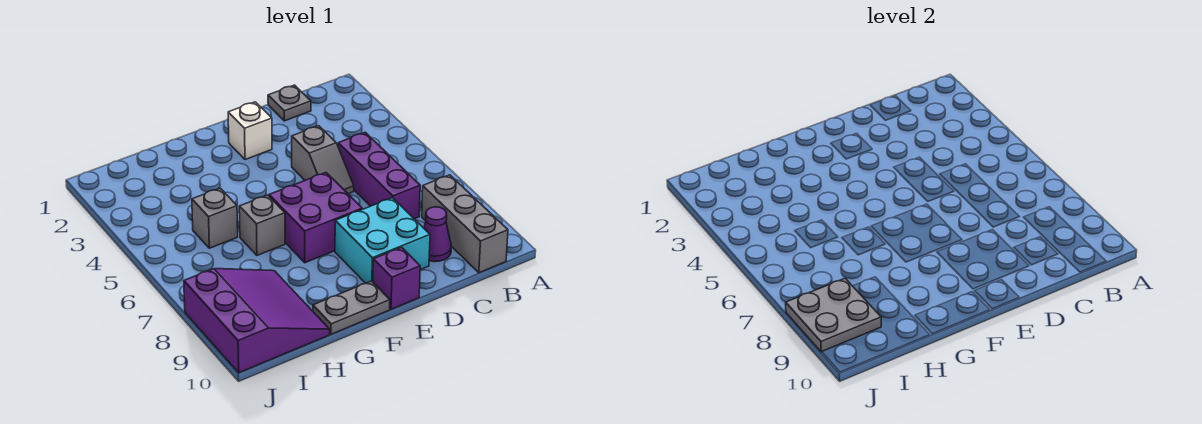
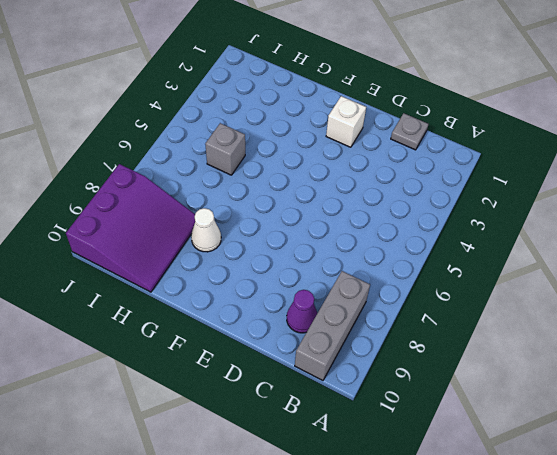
white cone G8 level 1 -> none
none -> purple brick C5:C7 level 1
none -> grey slope D4:D5 level 1 top 4
none -> cyan brick D8:E9 level 1

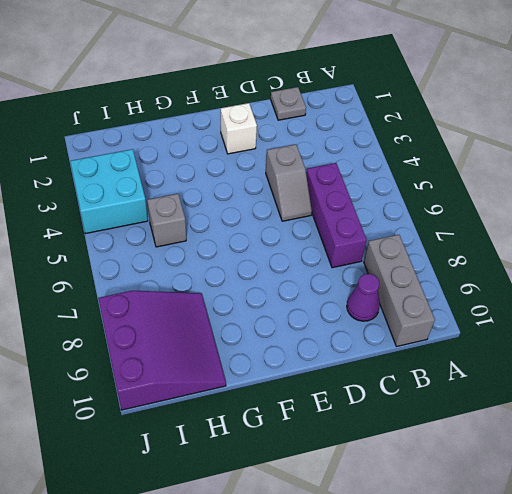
cyan brick I3:J4 level 1 -> cyan brick D8:E9 level 1
none -> purple brick E6:F7 level 1
none -> purple brick E10 level 1
none -> grey plate F10:G10 level 1

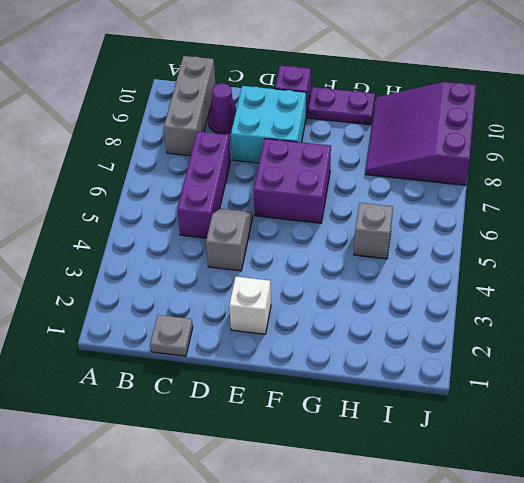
purple plate F10:G10 level 1 -> grey plate F10:G10 level 1
none -> grey brick G6 level 1
none -> grey plate I8:J9 level 2

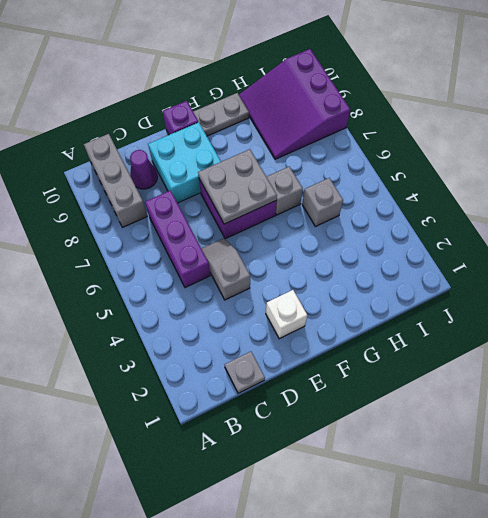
grey plate E6:F7 level 2 -> grey plate I8:J9 level 2

